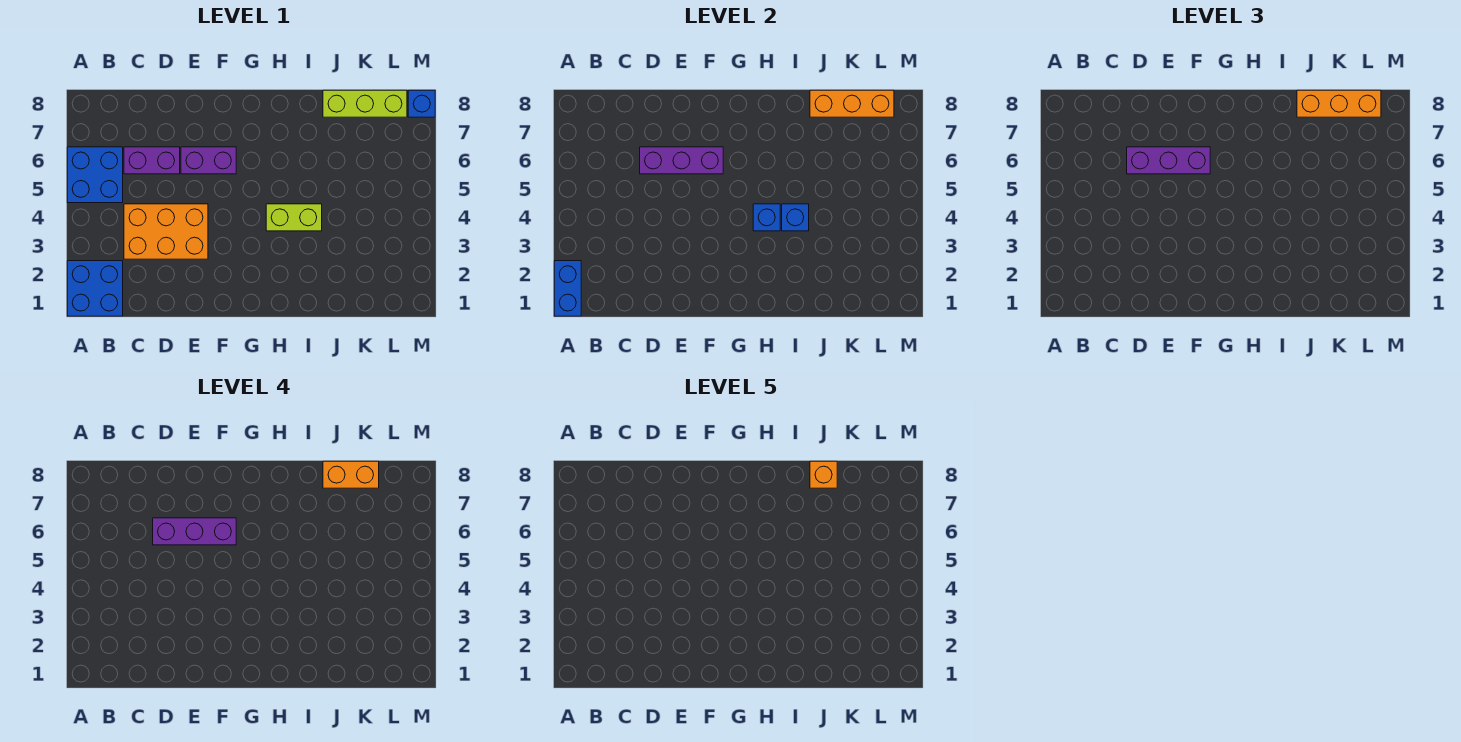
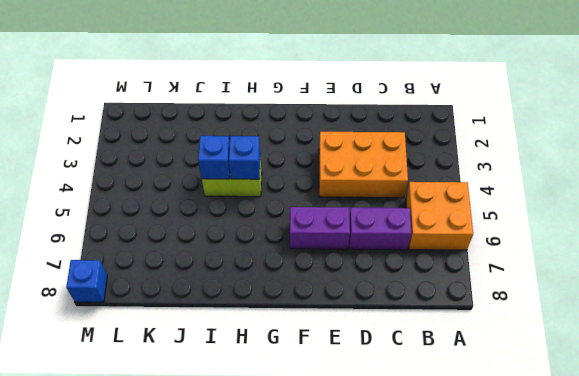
orange brick A5:B6 level 1 -> blue brick A5:B6 level 1
none -> blue brick A1:B2 level 1
none -> lime brick J8:L8 level 1
none -> blue brick A1:A2 level 2

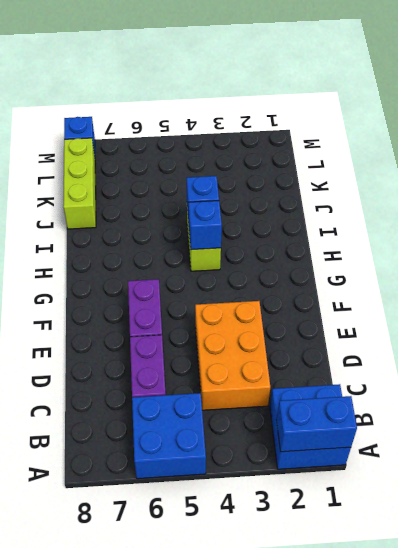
none -> purple brick D6:F6 level 2
none -> orange brick J8:L8 level 2
none -> purple brick D6:F6 level 3

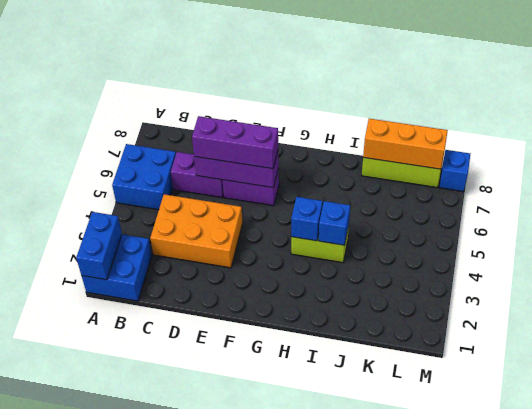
none -> orange brick J8:L8 level 3
none -> purple brick D6:F6 level 4
none -> orange brick J8:K8 level 4

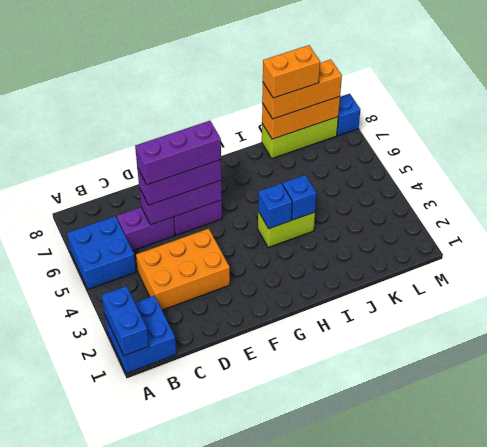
none -> orange brick J8 level 5

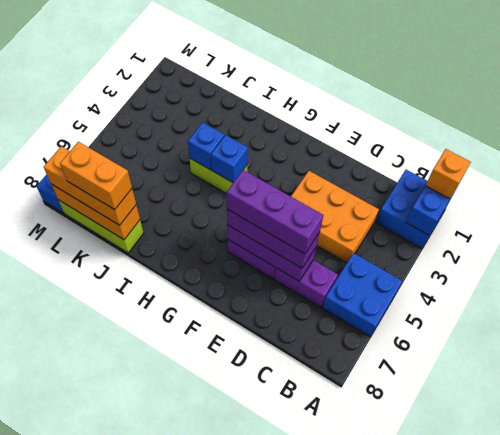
orange brick A1 level 3 -> orange brick J8 level 5

